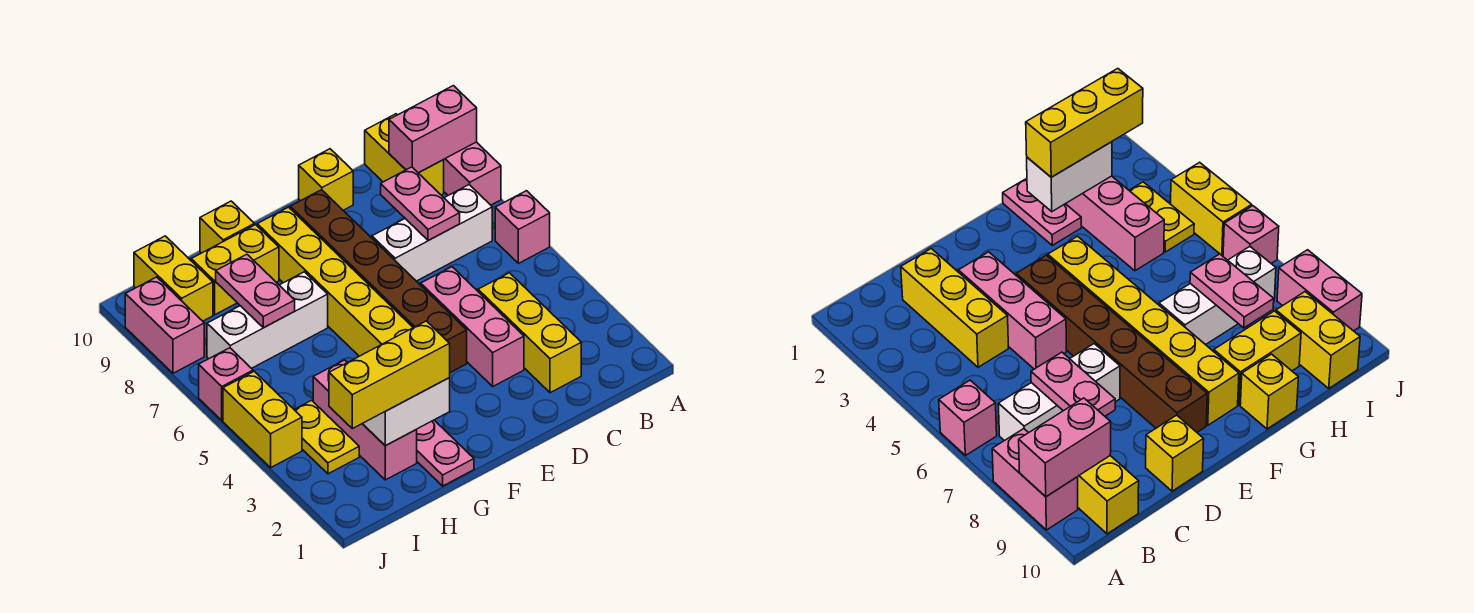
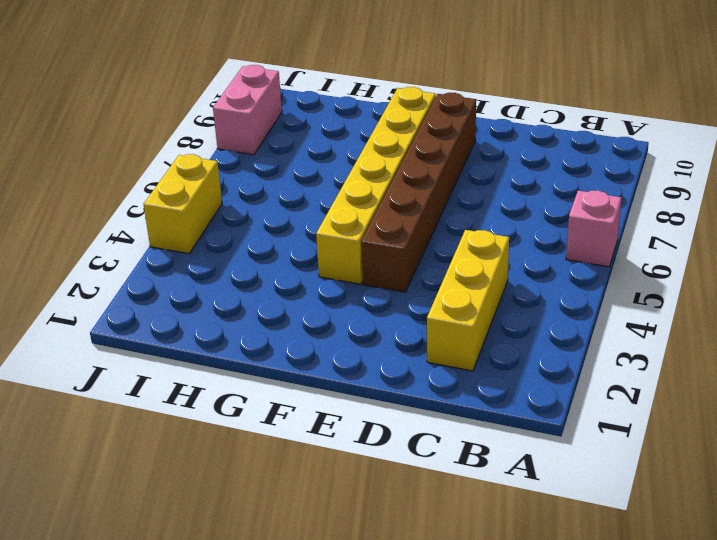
none -> pink brick A8:A9 level 1
none -> white brick B7:D7 level 1
none -> yellow brick B9:B10 level 1

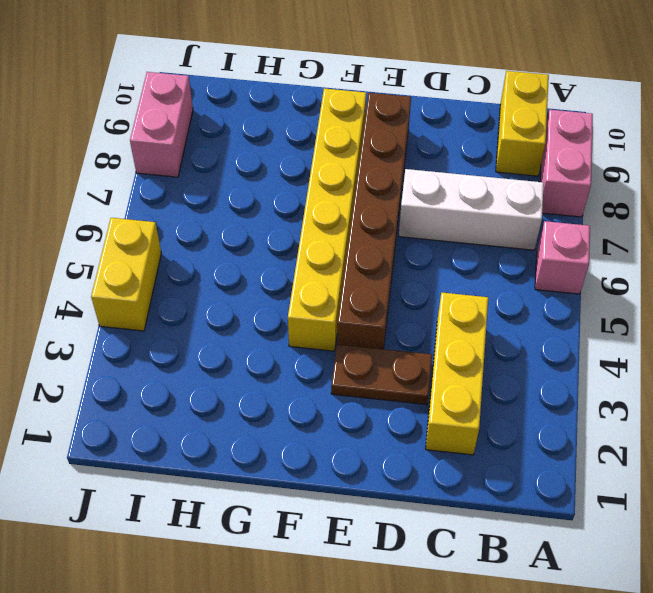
brown plate D3:E3 level 1 -> pink brick D3:D5 level 1
none -> yellow brick D10 level 1
none -> pink plate G1:G2 level 1
none -> white brick G7:I7 level 1

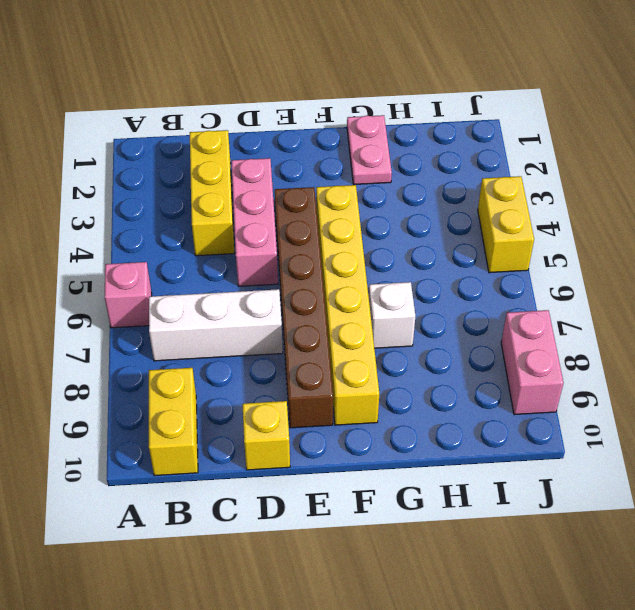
white brick G7 level 1 -> white brick G7:I7 level 1
none -> pink brick A8:A9 level 1
none -> yellow brick G9:H9 level 1
none -> yellow brick G10 level 1

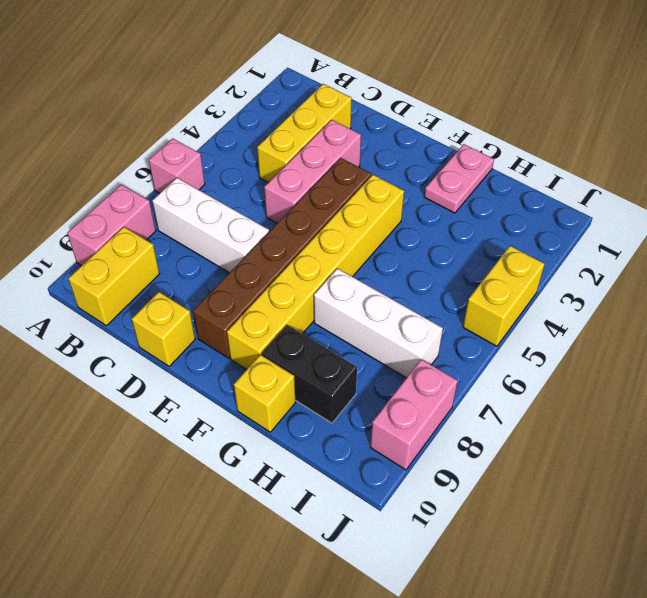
black brick G9:H9 level 1 -> yellow brick G9:H9 level 1
none -> pink brick H2:H4 level 1
none -> yellow plate I3:I4 level 1
none -> yellow brick I9:I10 level 1

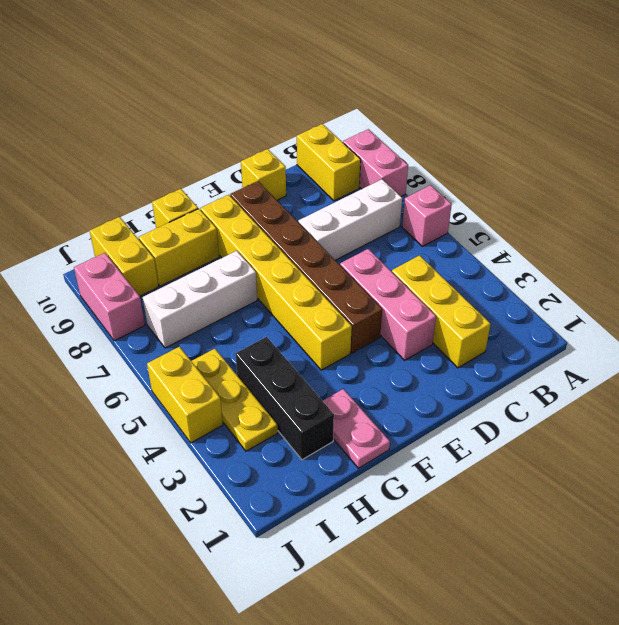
black brick H2:H4 level 1 -> pink brick H2:H4 level 1
yellow plate I3:I5 level 1 -> yellow plate I3:I4 level 1
none -> pink brick J6 level 1
none -> pink brick A9:B9 level 2
none -> pink plate C7:C8 level 2

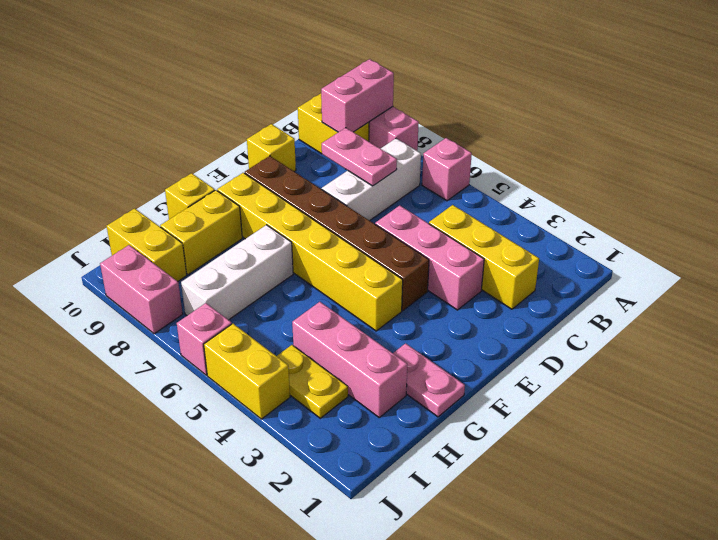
none -> white brick G2:H2 level 2
none -> pink plate H7:H8 level 2
none -> yellow brick G2:I2 level 3

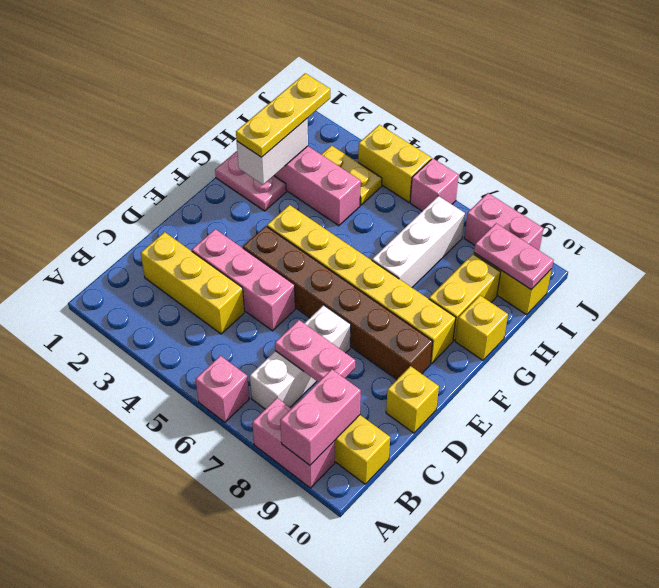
yellow plate G2:I2 level 3 -> yellow brick G2:I2 level 3
pink plate I9:I10 level 2 -> pink plate H7:H8 level 2

